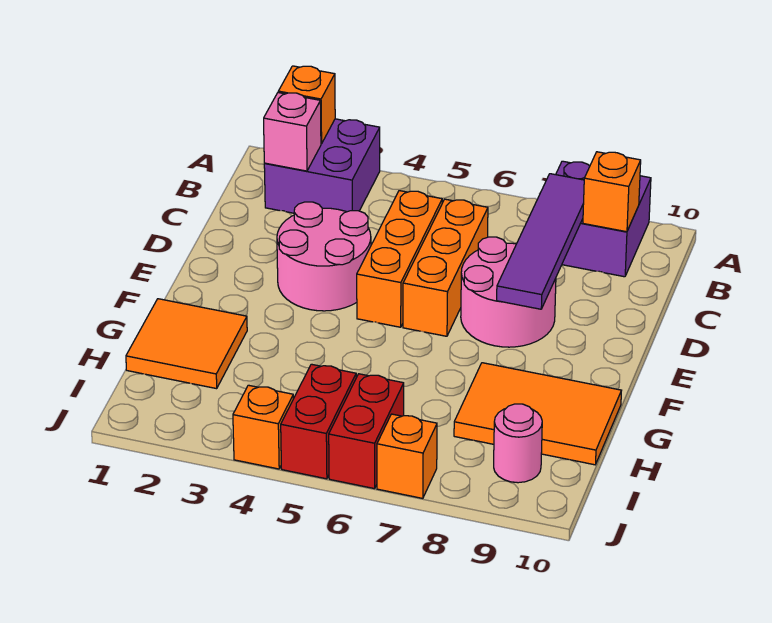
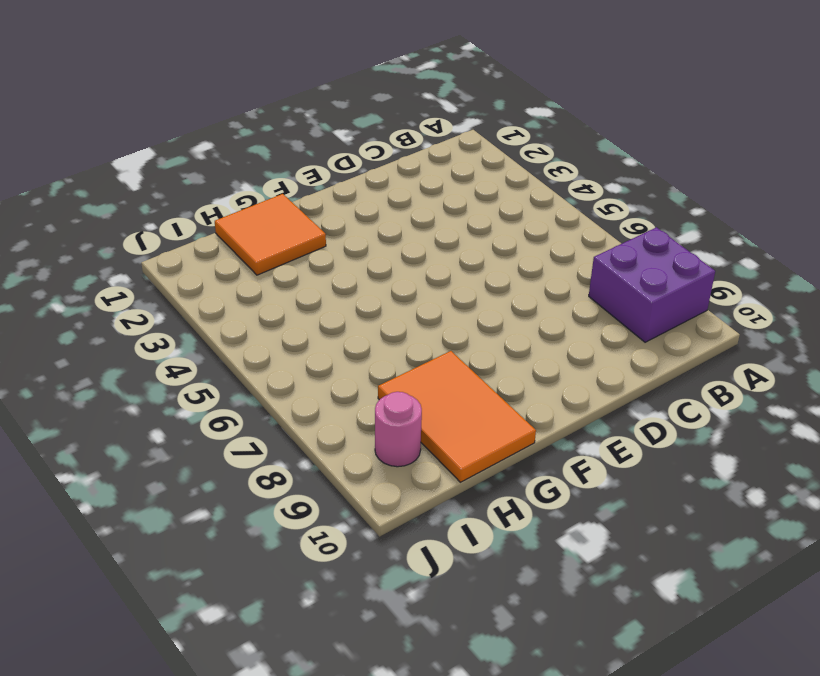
none -> purple brick A2:B3 level 1
none -> orange brick C5:E5 level 1
none -> orange brick C6:E6 level 1

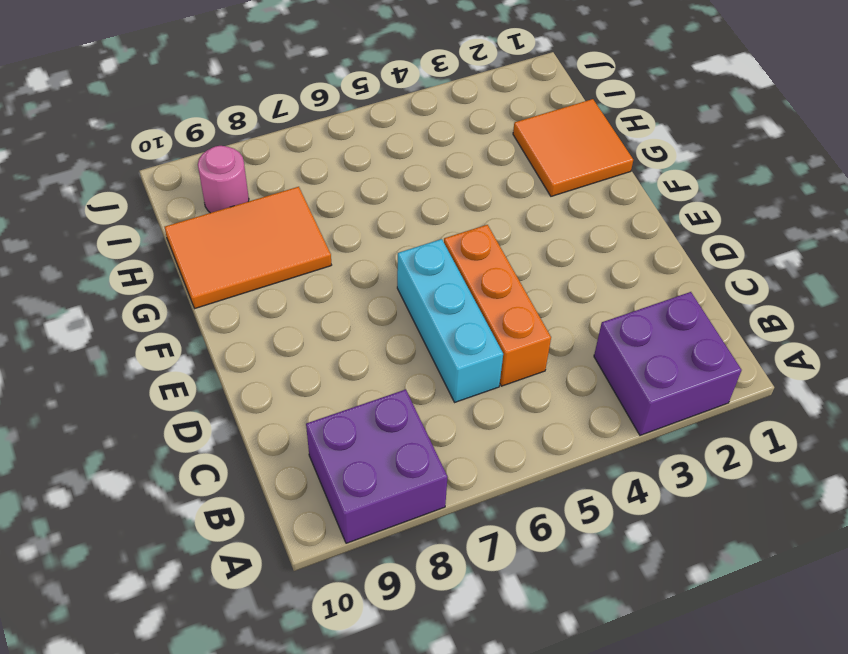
cyan brick C6:E6 level 1 -> orange brick C6:E6 level 1
none -> pink round brick D3:E4 level 1
none -> pink round brick D7:E8 level 1
none -> red brick I5:J5 level 1

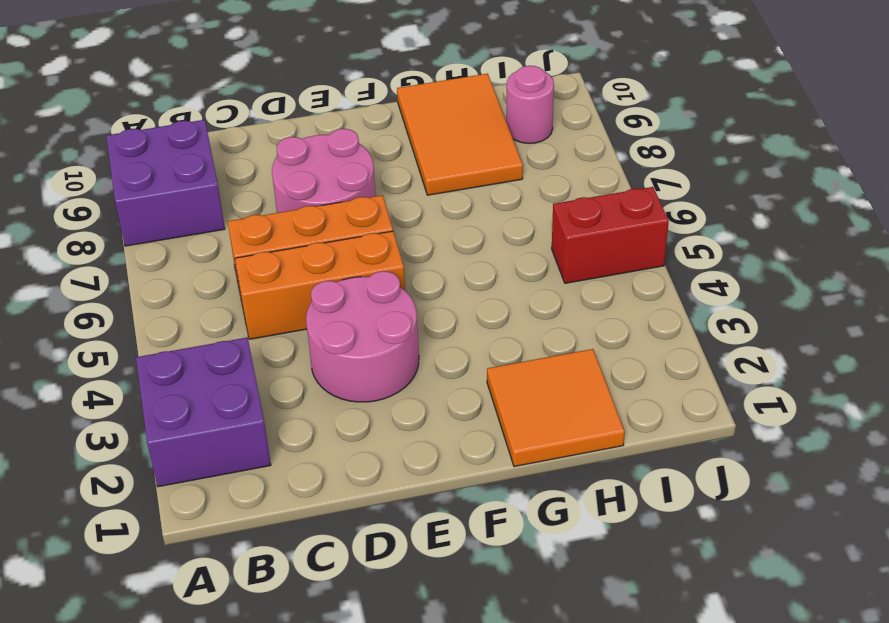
none -> red brick I6:J6 level 1
none -> orange brick J4 level 1
none -> orange brick J7 level 1

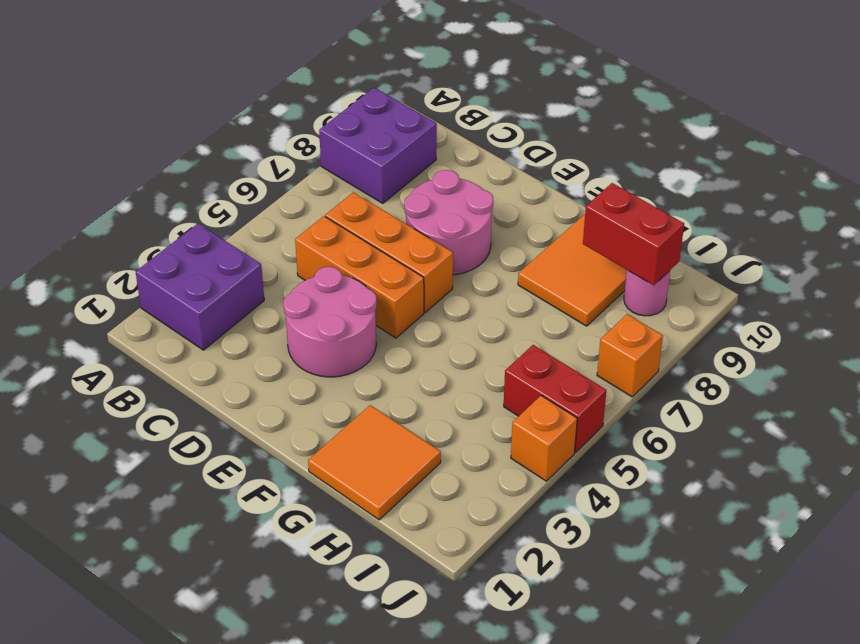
red brick H9:I9 level 2 -> red brick I6:J6 level 1
none -> orange brick A2 level 2
none -> pink brick B2 level 2
none -> purple tile B8:E8 level 2

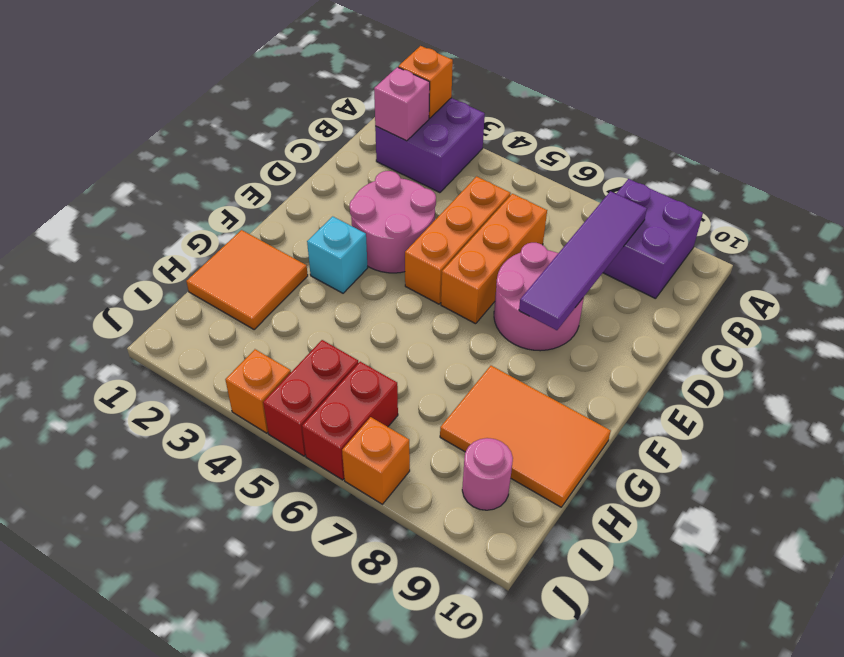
cyan brick F3 level 1 -> none
none -> orange brick B9 level 2

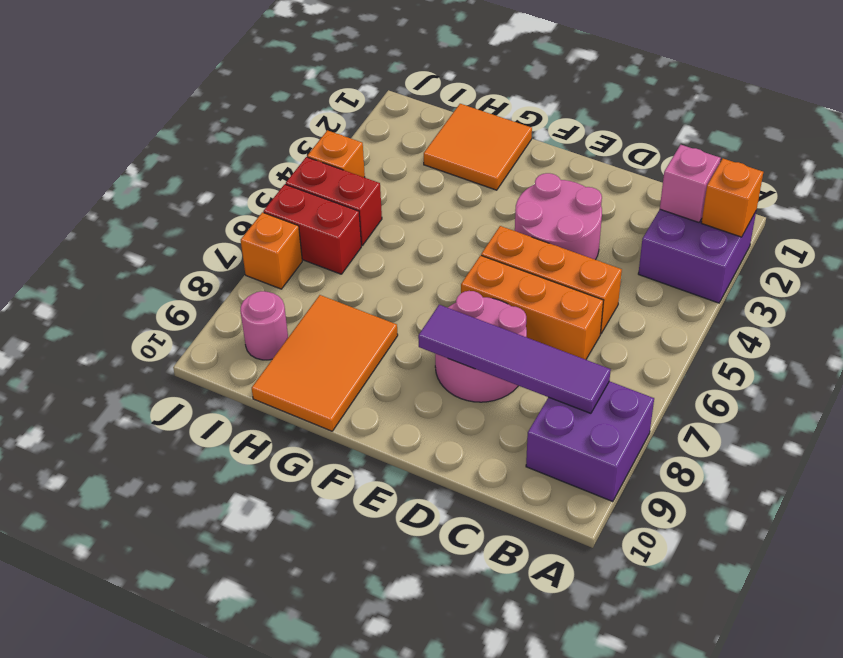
none -> orange brick B9 level 2

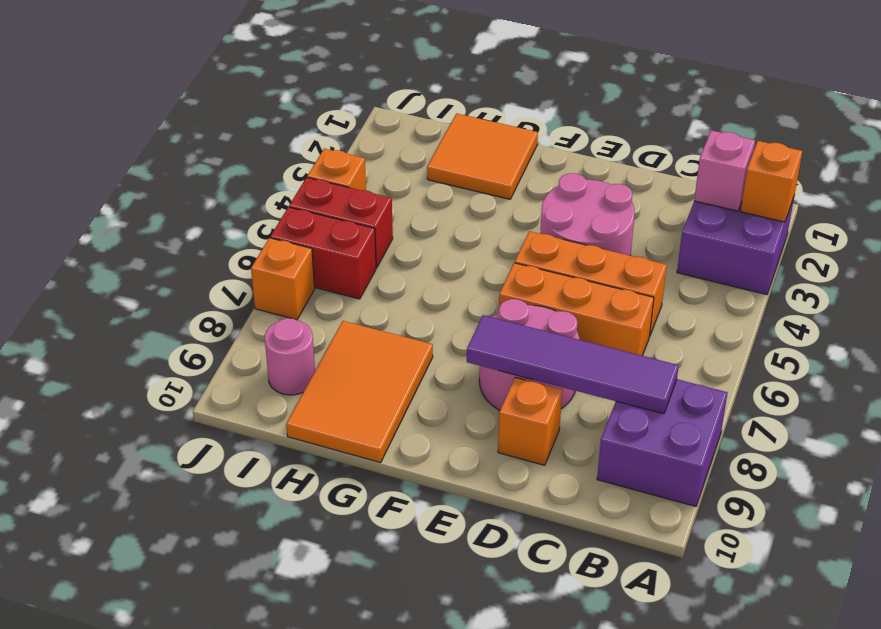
orange brick D9 level 1 -> orange brick B9 level 2

